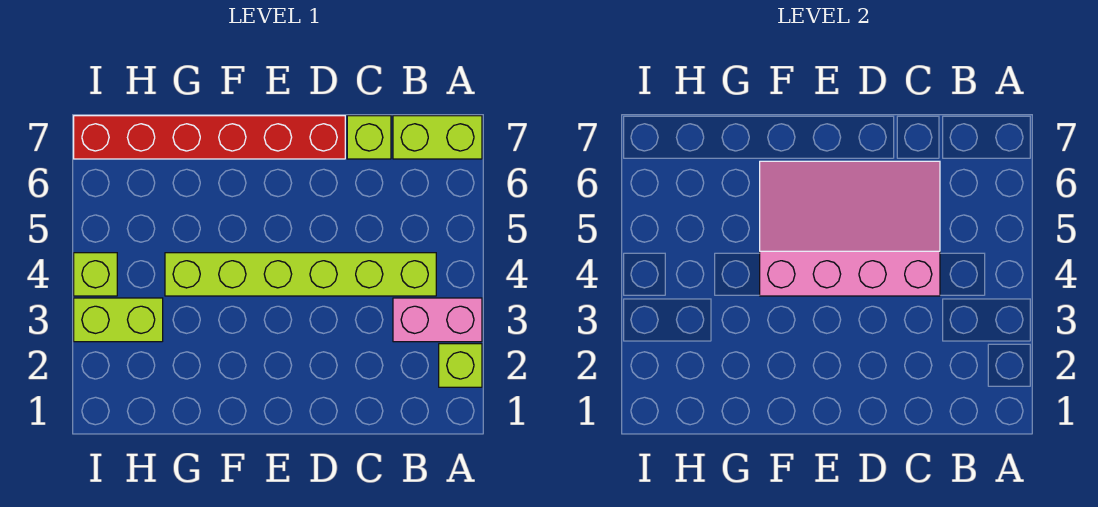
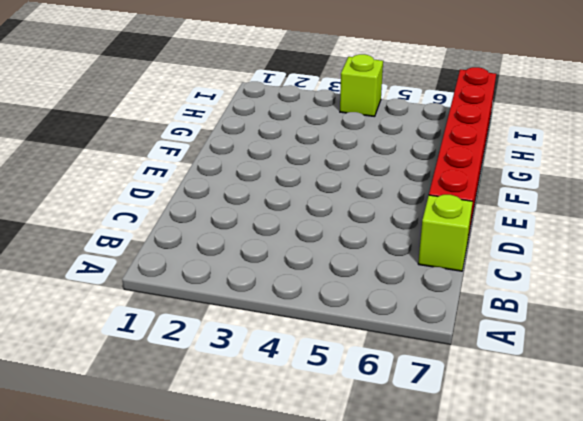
none -> lime brick A2 level 1
none -> pink brick A3:B3 level 1

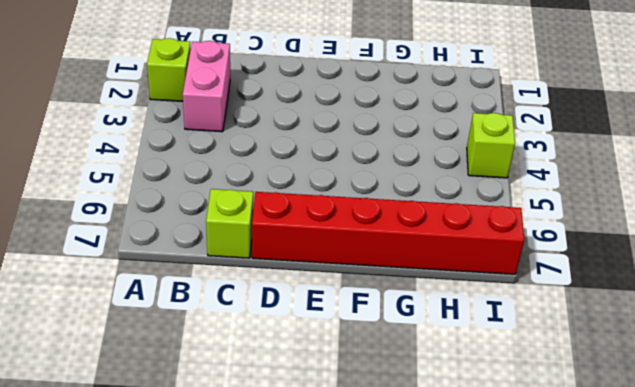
pink brick B2:B3 level 1 -> pink brick A3:B3 level 1
none -> lime brick A7:B7 level 1
none -> lime brick B4:G4 level 1

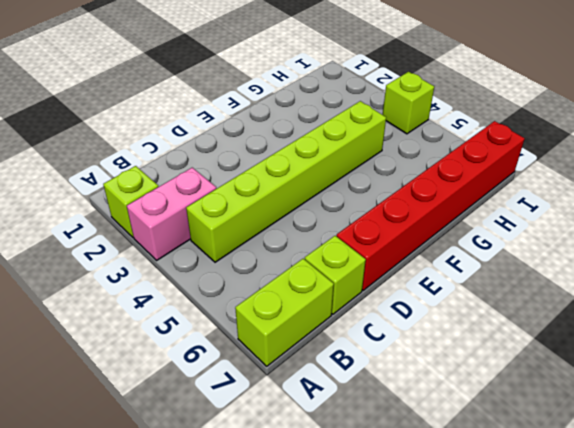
none -> lime brick H3:I3 level 1
none -> pink slope C4:F6 level 2 top 4

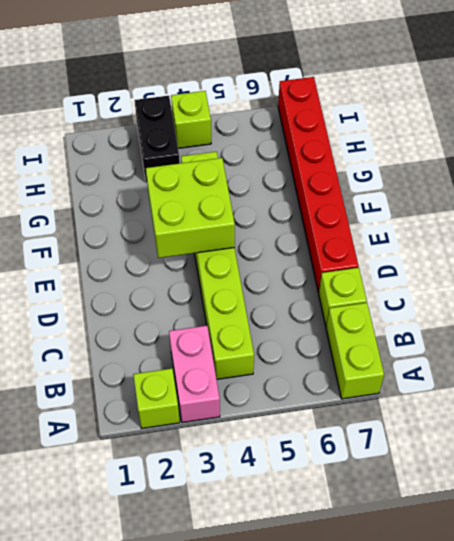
lime brick E3:F4 level 2 -> pink slope C4:F6 level 2 top 4
black brick H3:I3 level 1 -> lime brick H3:I3 level 1

